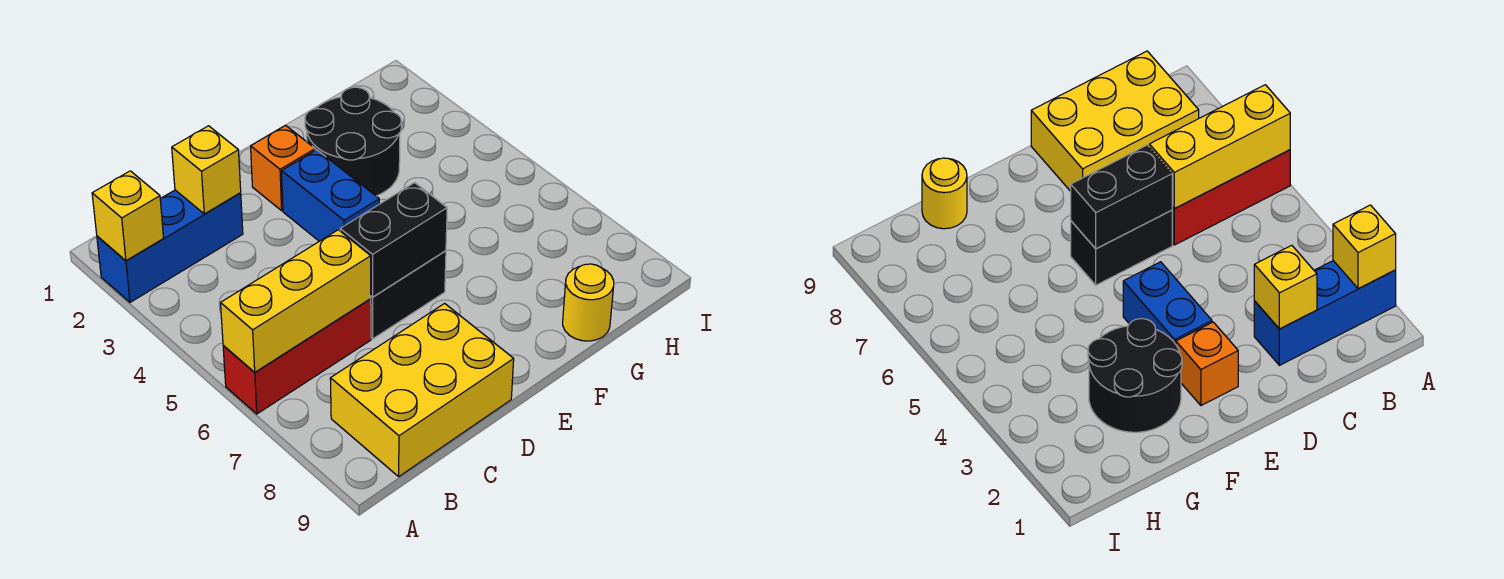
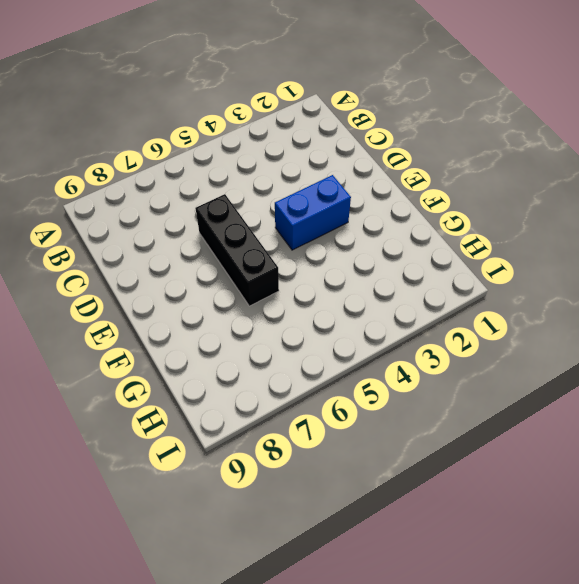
black brick D6:F6 level 1 -> black brick D6:E6 level 1
none -> blue brick A2:C2 level 1
none -> red brick A6:C6 level 1
none -> yellow brick B8:D9 level 1

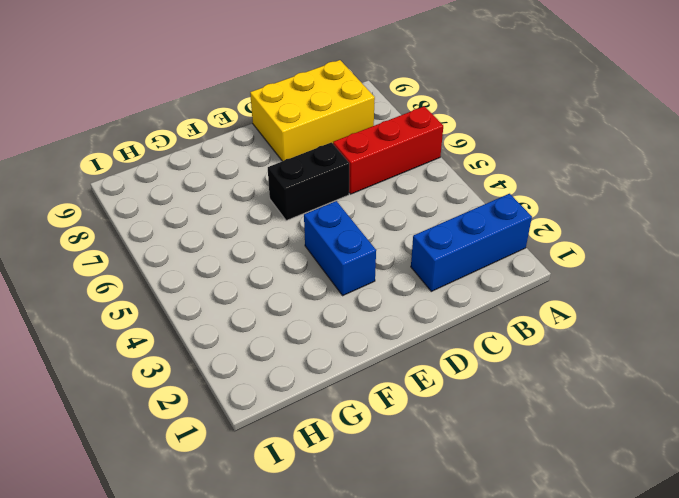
none -> orange brick E2 level 1
none -> black round brick F2:G3 level 1
none -> yellow round brick G9 level 1

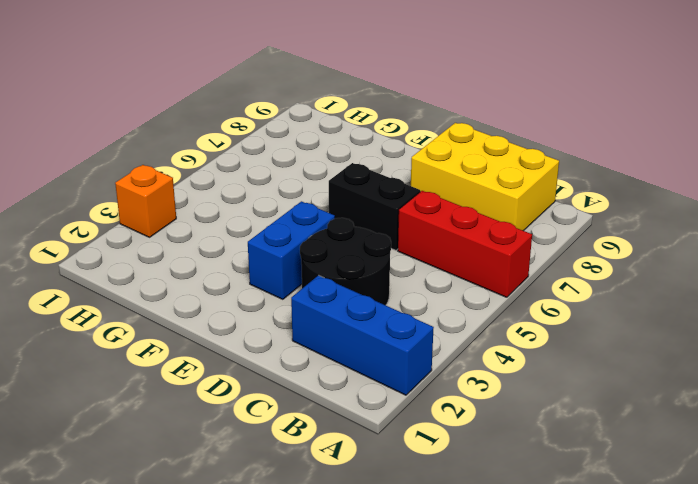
black round brick C3:D4 level 1 -> black round brick F2:G3 level 1
orange brick I3 level 1 -> orange brick E2 level 1
none -> yellow round brick G9 level 1
none -> yellow brick A2 level 2
none -> yellow brick A6:C6 level 2

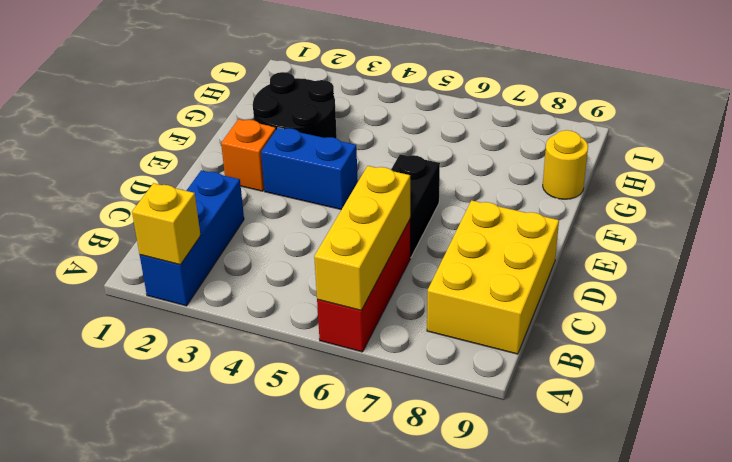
none -> yellow brick C2 level 2
none -> black brick D6:E6 level 2

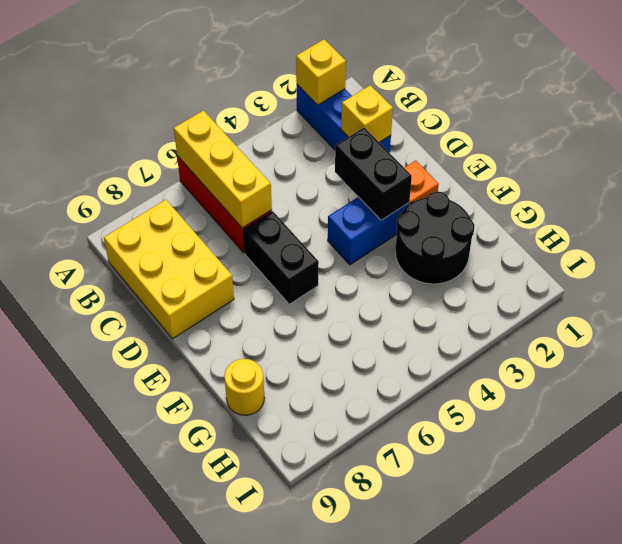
black brick D3:E3 level 2 -> black brick D6:E6 level 2

